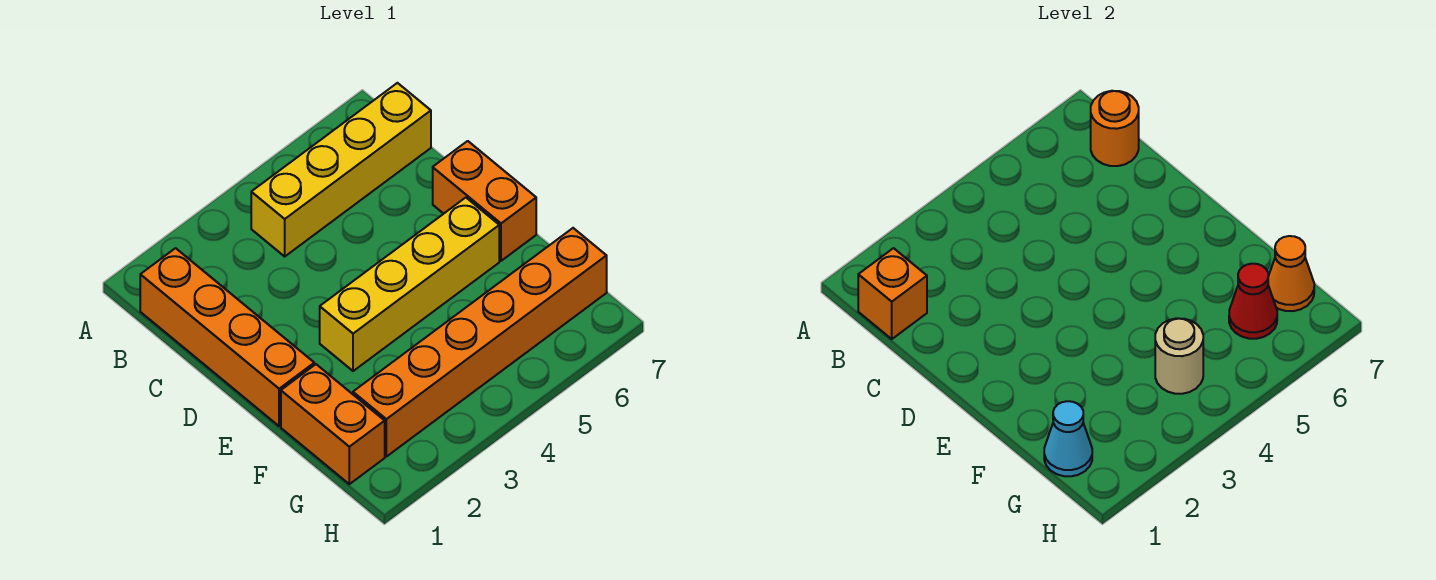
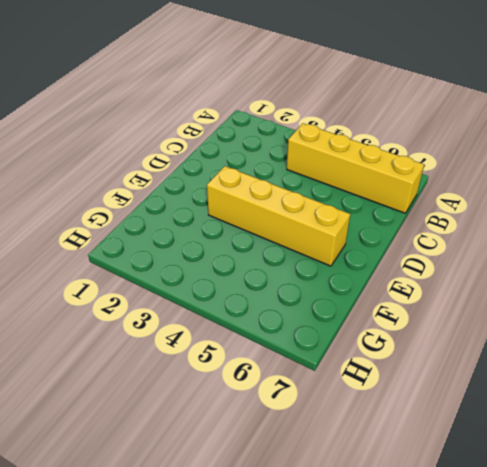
none -> orange brick B1:E1 level 1
none -> orange brick D7:E7 level 1
none -> orange brick F1:G1 level 1

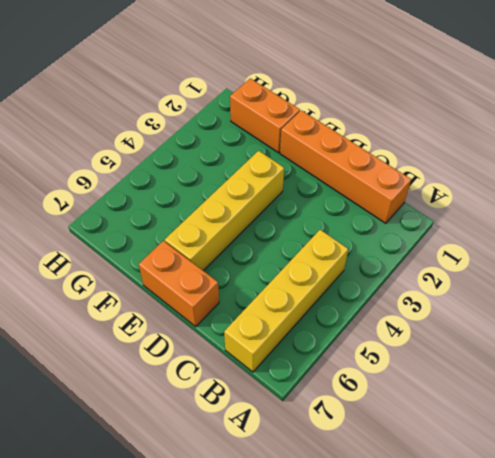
none -> orange brick G2:G7 level 1
none -> orange brick B1 level 2
none -> orange round brick B7 level 2

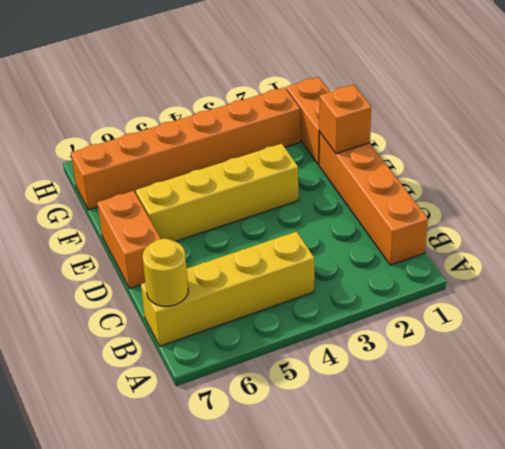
yellow round brick B7 level 2 -> orange round brick B7 level 2
orange brick E1 level 2 -> orange brick B1 level 2
none -> cyan cone G1 level 2
none -> tan round brick G4 level 2
none -> red cone G6 level 2

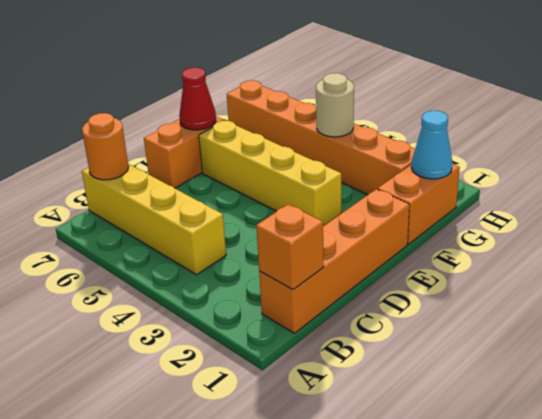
red cone E7 level 2 -> red cone G6 level 2
none -> orange cone G7 level 2

